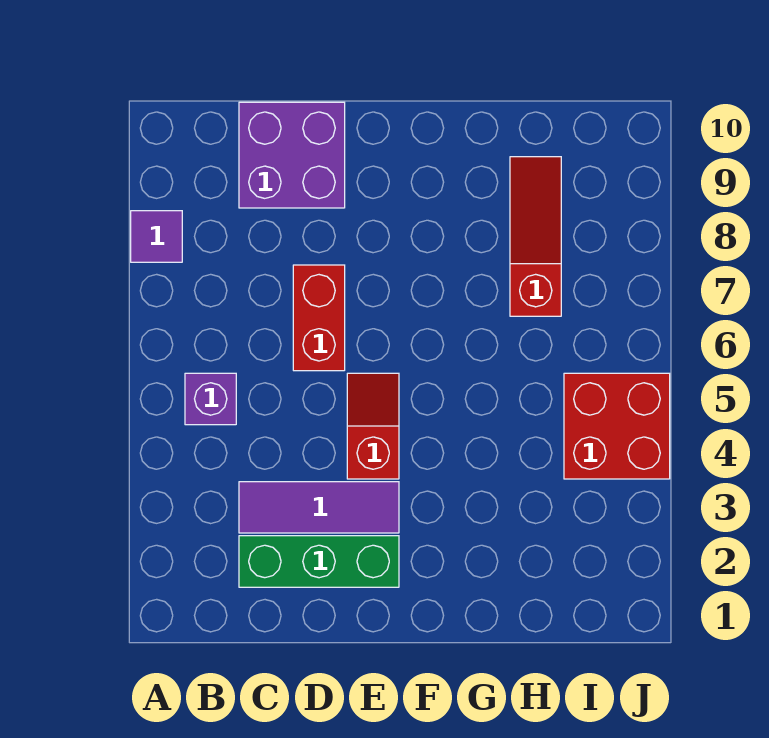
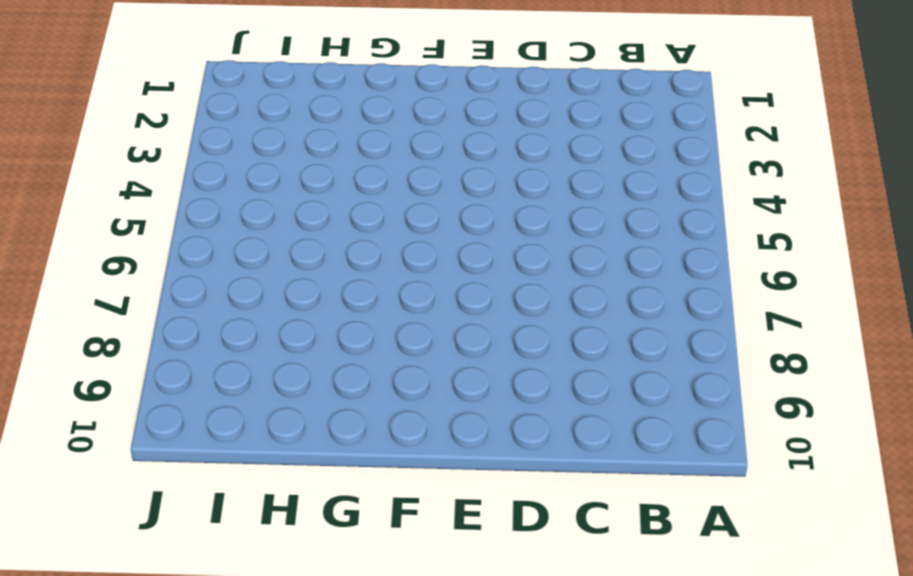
none -> purple tile A8 level 1
none -> purple brick B5 level 1

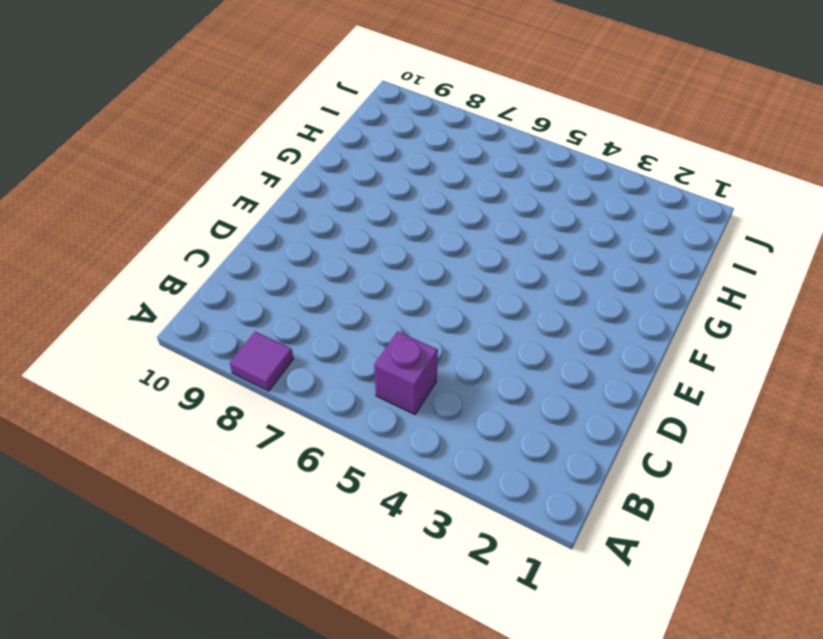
none -> green brick C2:E2 level 1
none -> purple tile C3:E3 level 1

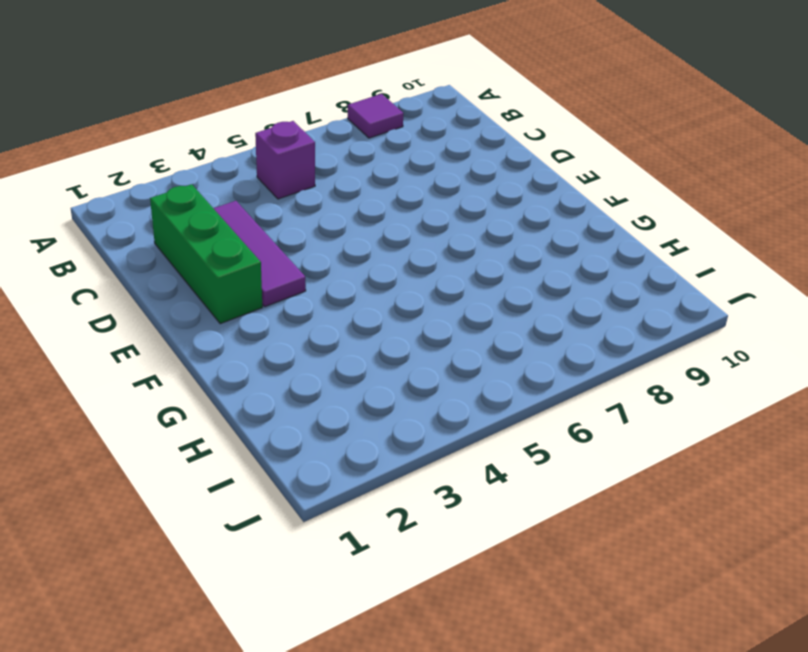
none -> purple brick C9:D10 level 1
none -> red brick D6:D7 level 1

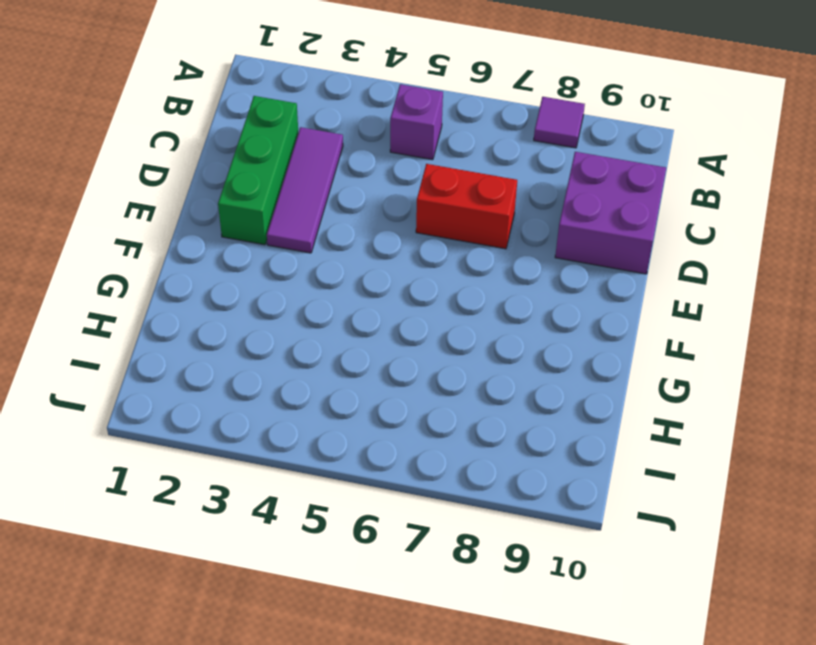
none -> red slope E4:E5 level 1 top 4
none -> red slope H7:H9 level 1 top 7

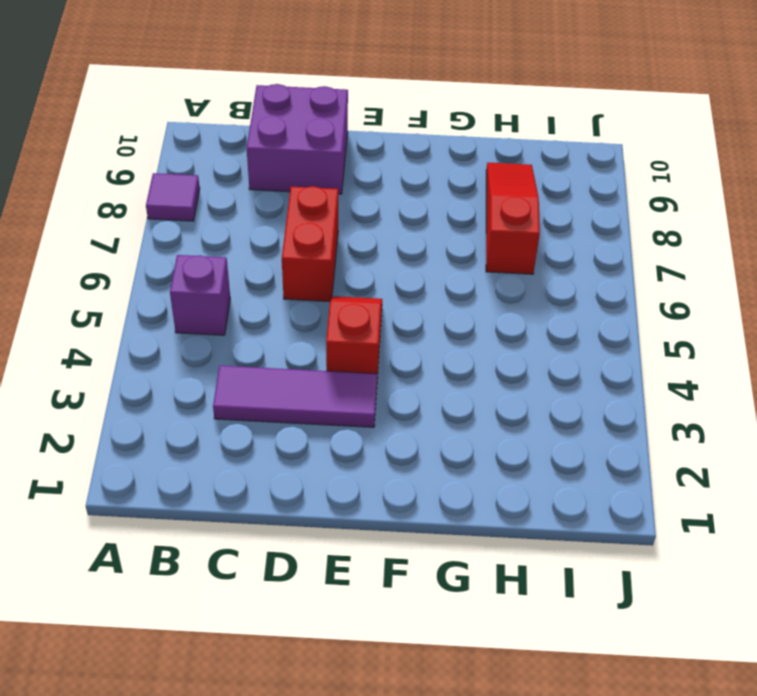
none -> green brick C2:E2 level 1
none -> red brick I4:J5 level 1

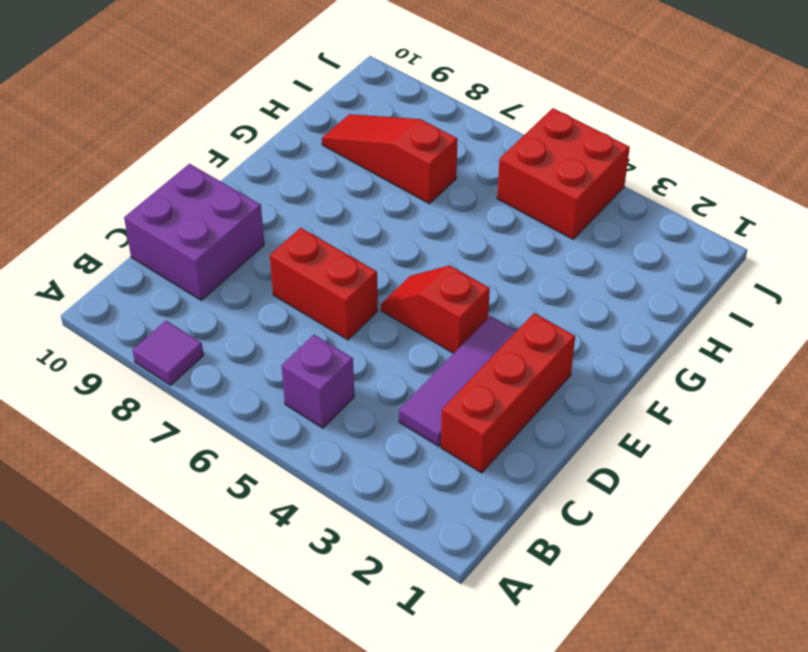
red brick C2:E2 level 1 -> green brick C2:E2 level 1

